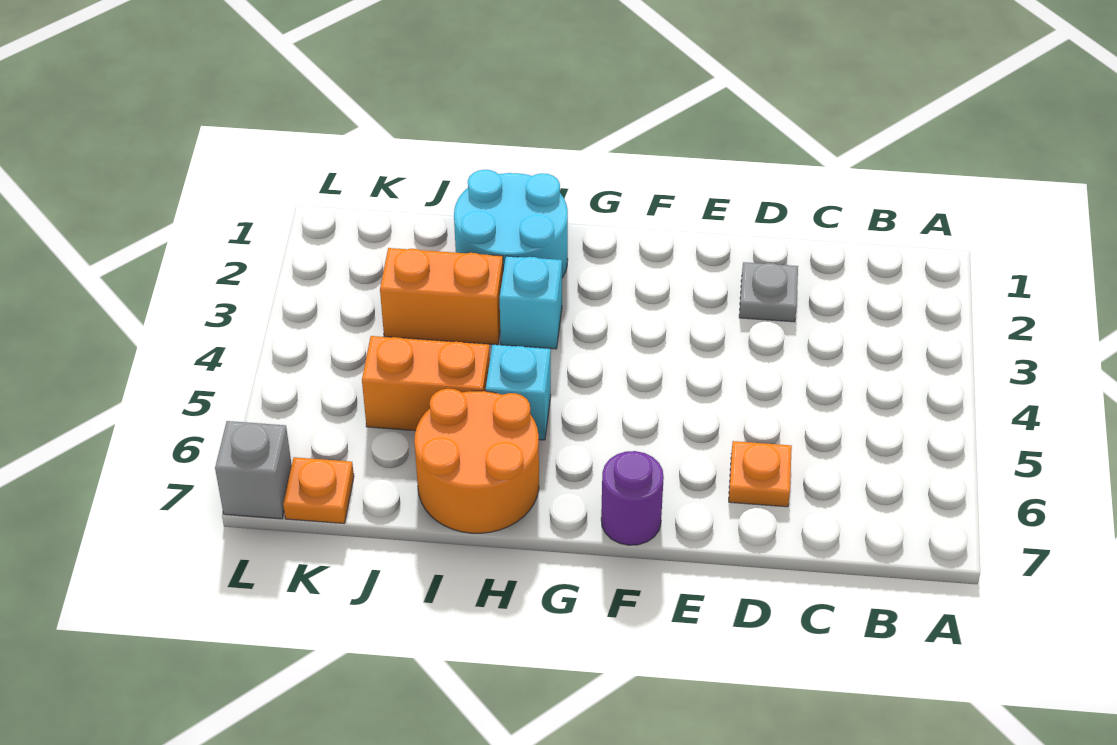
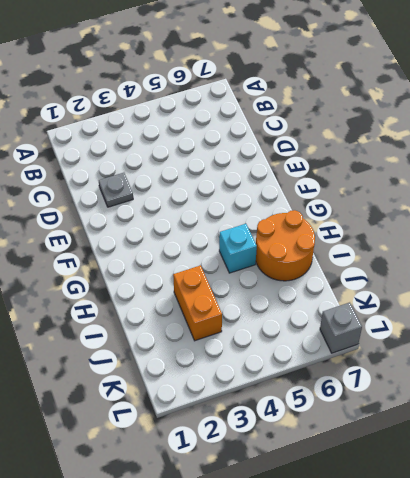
none -> orange plate D6 level 1
none -> purple round brick F7 level 1

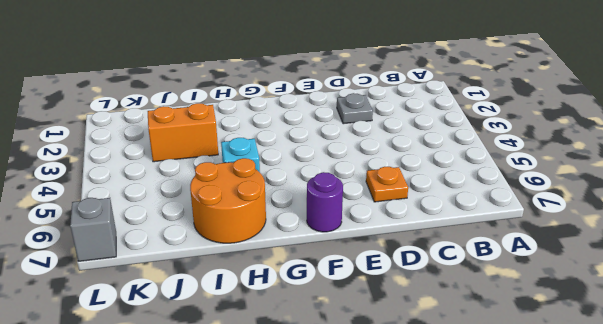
none -> cyan round brick H1:I2 level 1
none -> cyan brick H3 level 1

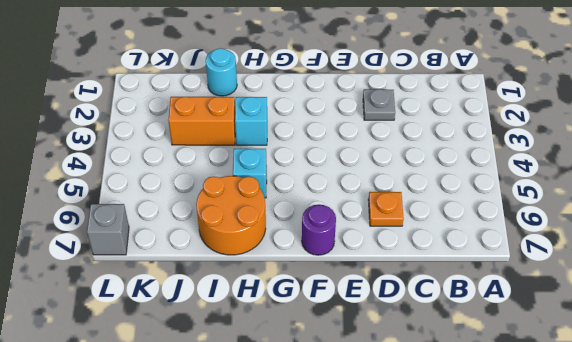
cyan round brick I1 level 1 -> cyan round brick H1:I2 level 1
none -> orange brick I5:J5 level 1
none -> orange plate K7 level 1

